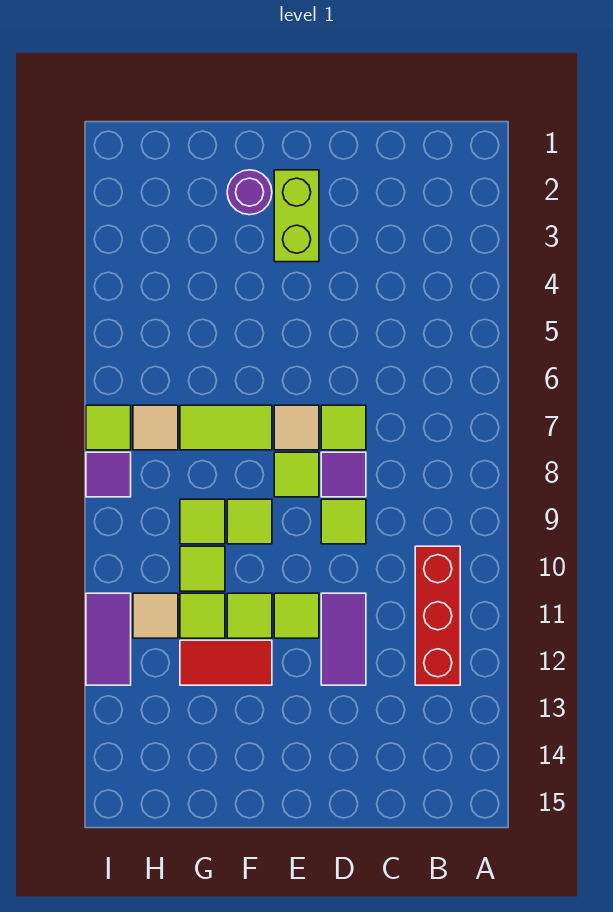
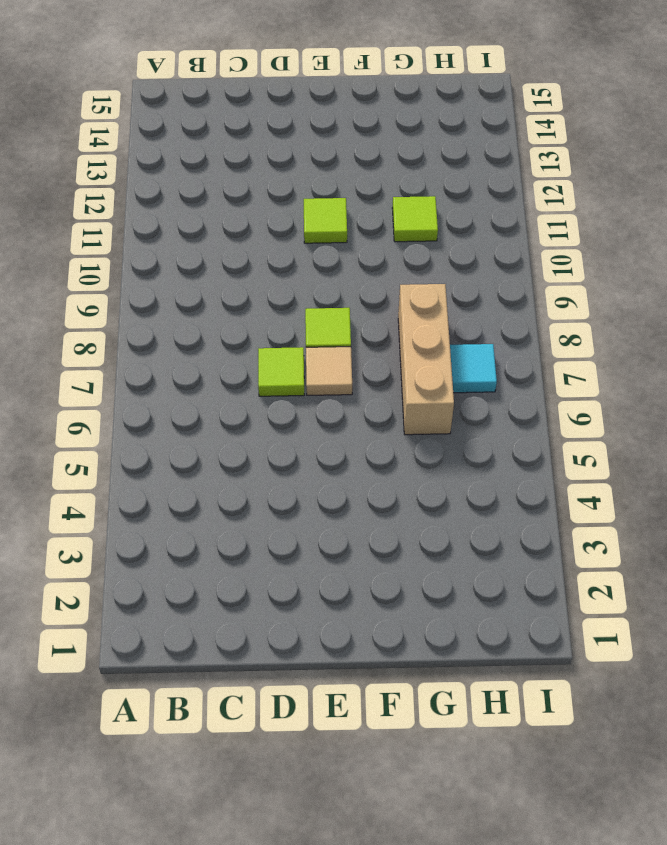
tan brick G6:G8 level 1 -> lime tile F7:G7 level 1
cyan tile H7 level 1 -> tan tile H7 level 1
none -> red brick B10:B12 level 1
none -> purple tile D8 level 1
none -> lime tile D9 level 1

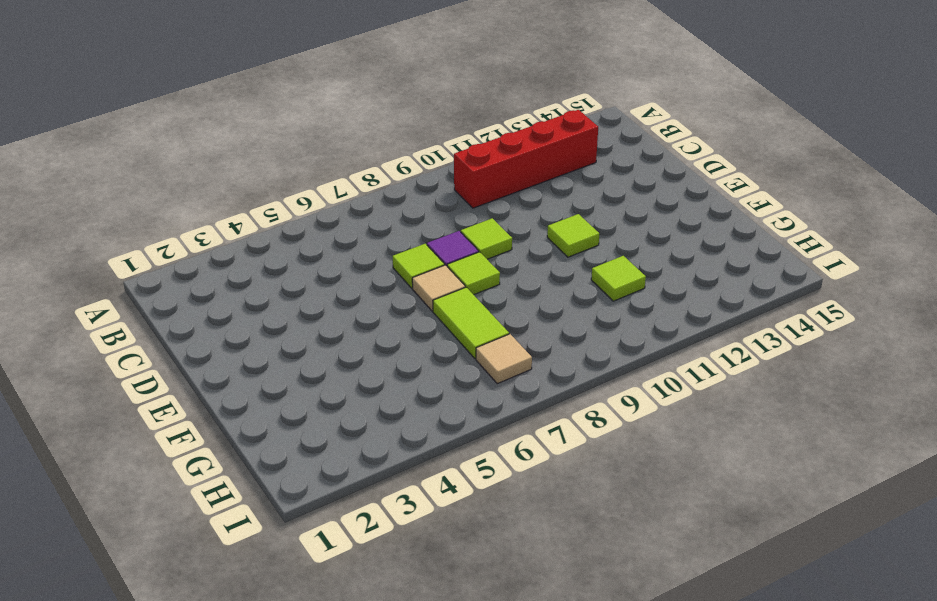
red brick B10:B13 level 1 -> red brick B10:B12 level 1
none -> purple tile D11:D12 level 1
none -> lime brick E2:E3 level 1
none -> purple round brick F2 level 1

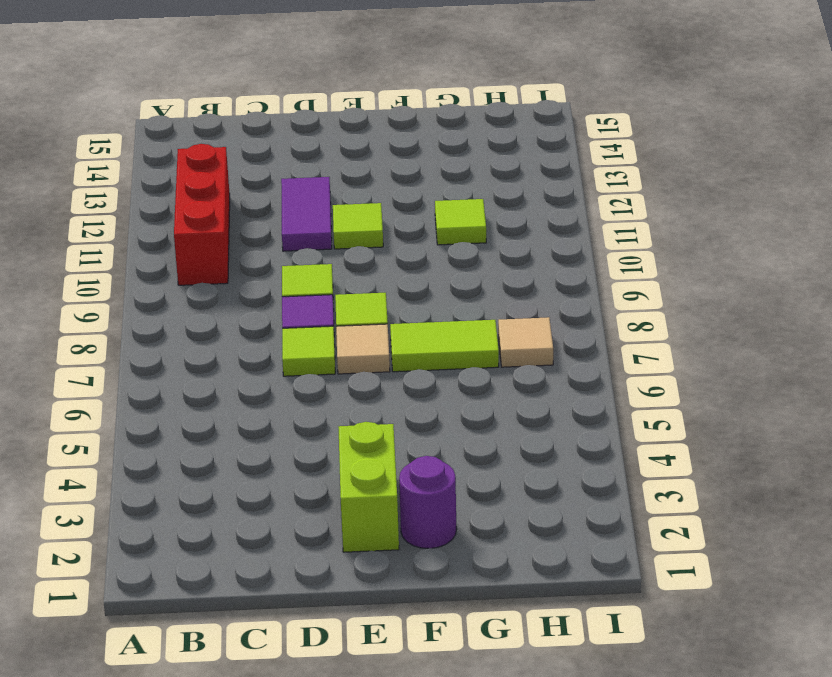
none -> lime tile F9 level 1
none -> lime tile F11 level 1
none -> red tile F12:G12 level 1

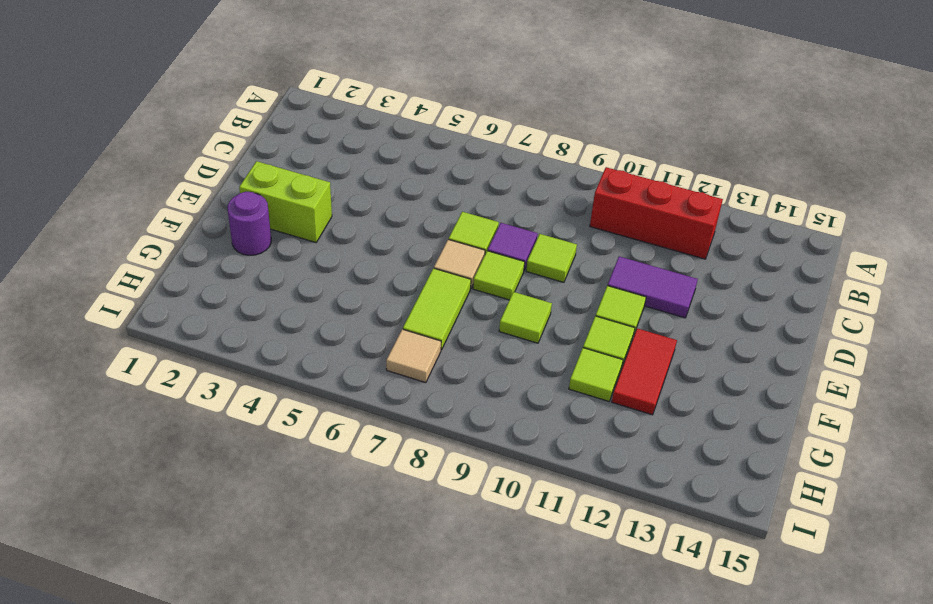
none -> lime tile G9 level 1
none -> lime tile G10 level 1
none -> tan tile H11 level 1

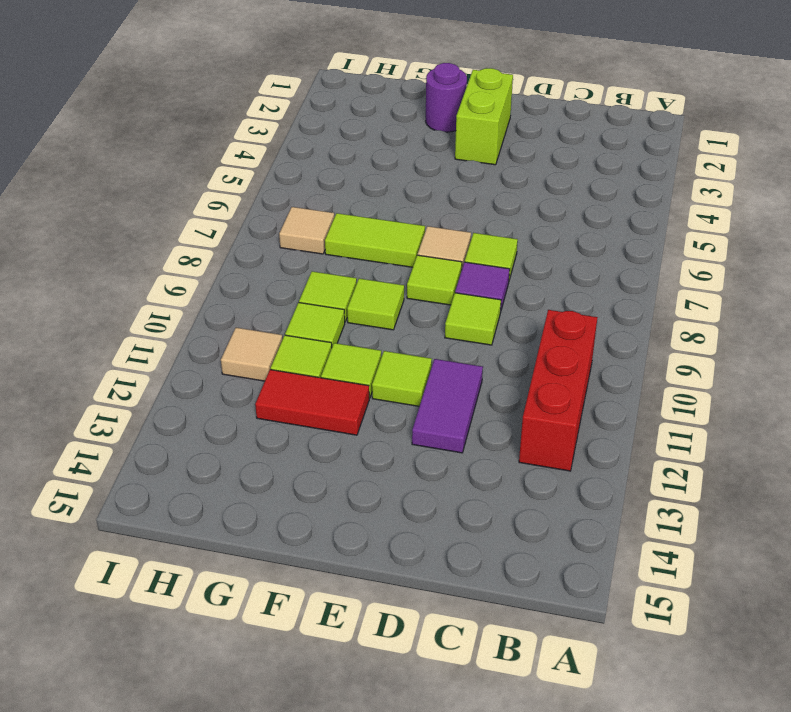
none -> lime tile I7 level 1
none -> purple tile I8 level 1
none -> purple tile I11:I12 level 1

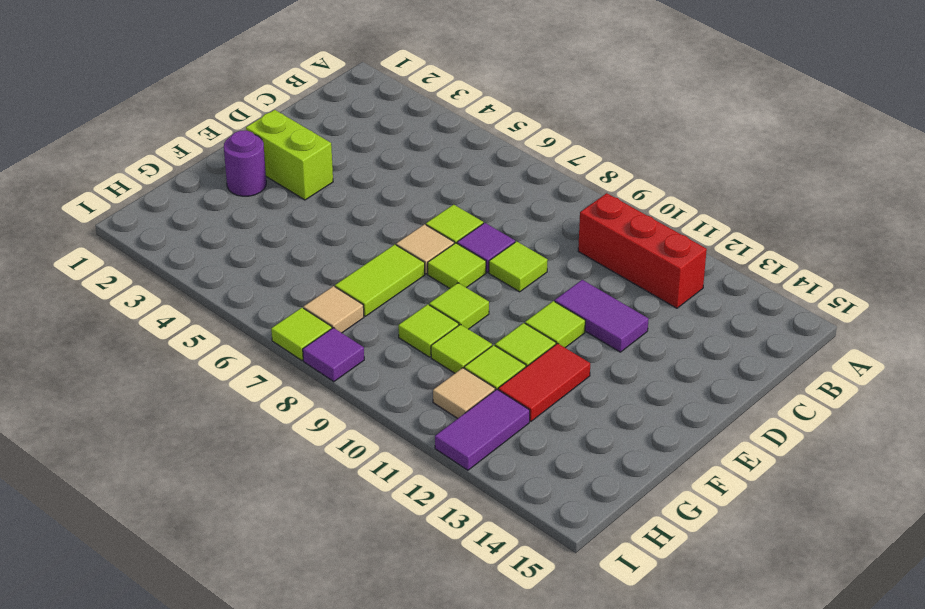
purple tile H12:I12 level 1 -> purple tile I11:I12 level 1

